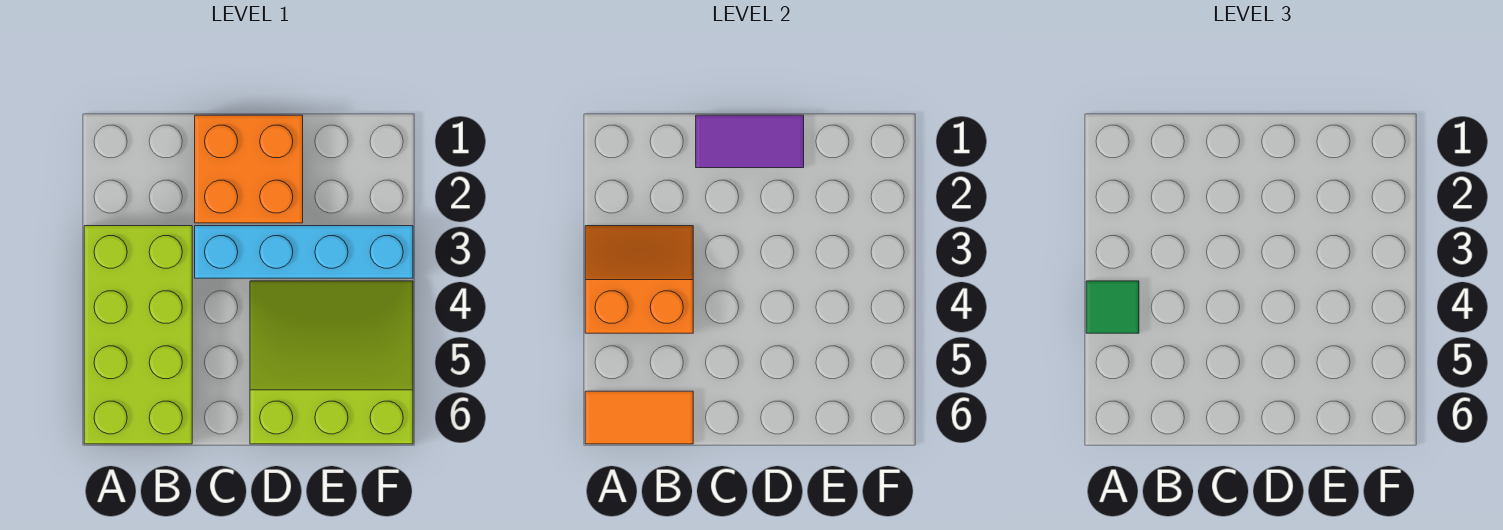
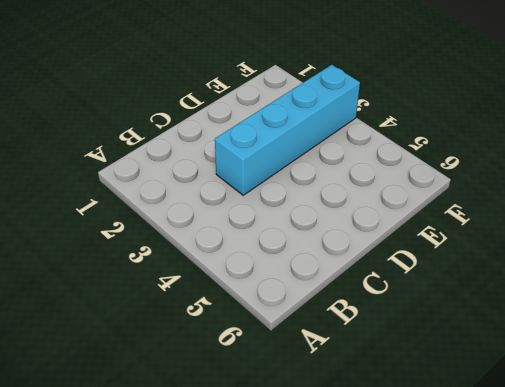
none -> lime brick A3:B6 level 1
none -> orange brick C1:D2 level 1

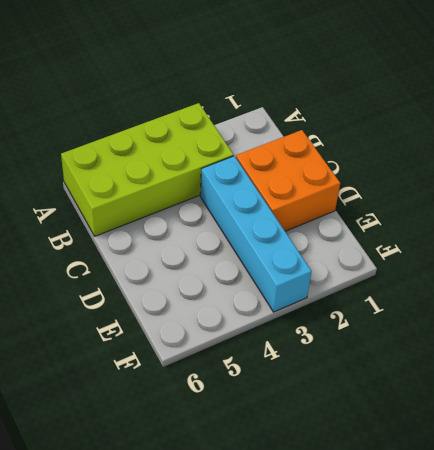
none -> lime slope D4:F6 level 1 top 6
none -> orange slope A3:B4 level 2 top 4

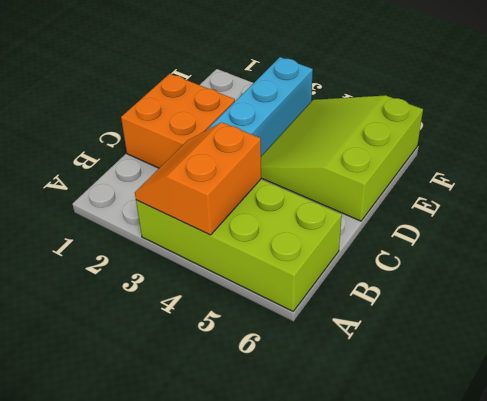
none -> orange tile A6:B6 level 2
none -> purple tile C1:D1 level 2

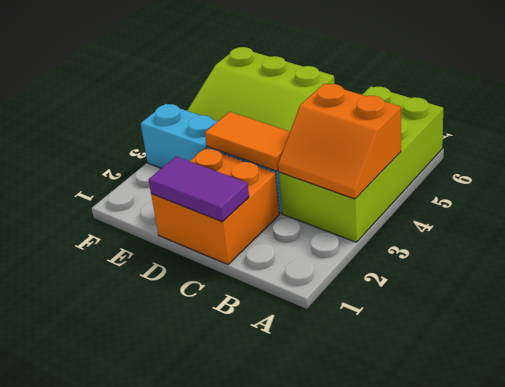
orange tile C3:D3 level 2 -> orange tile A6:B6 level 2
none -> green tile A4 level 3

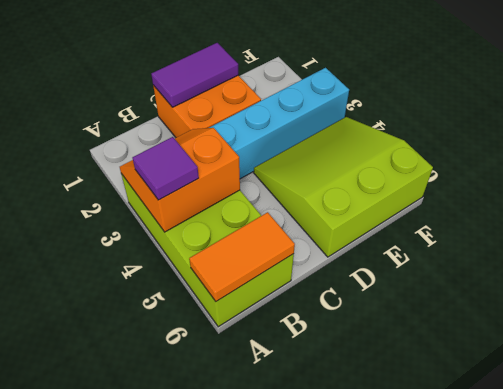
purple tile A4 level 3 -> green tile A4 level 3

